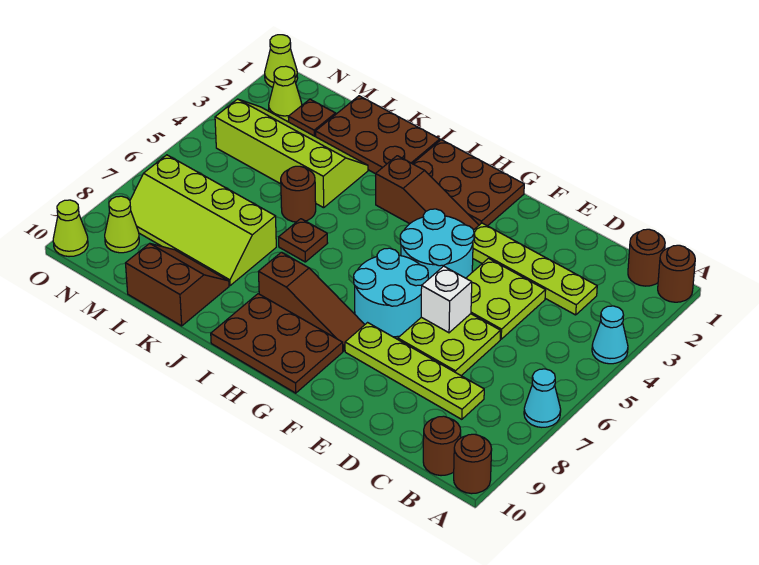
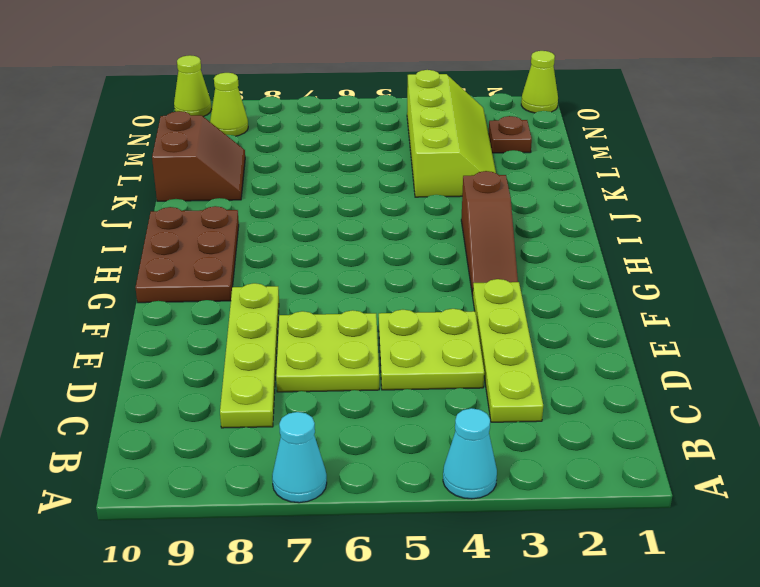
none -> brown round brick A1 level 1
none -> brown round brick A10 level 1
none -> brown round brick B1 level 1

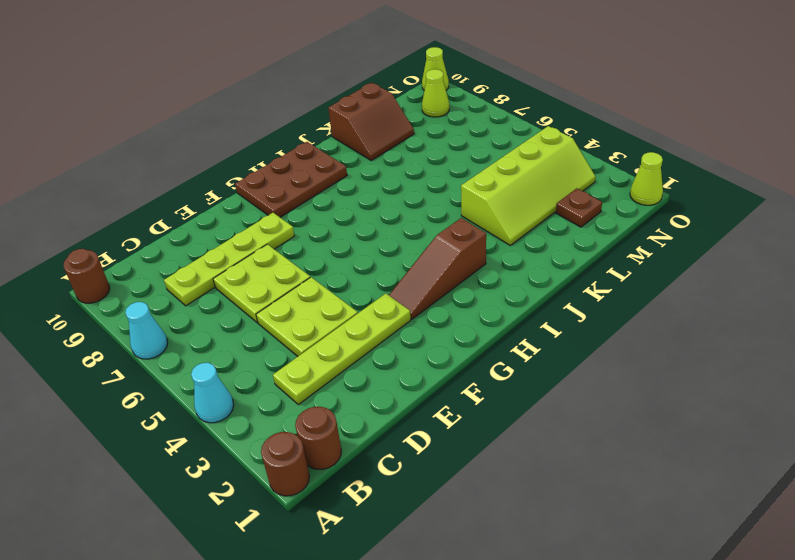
none -> brown round brick B10 level 1
none -> cyan round brick F4:G5 level 1
none -> cyan round brick F6:G7 level 1

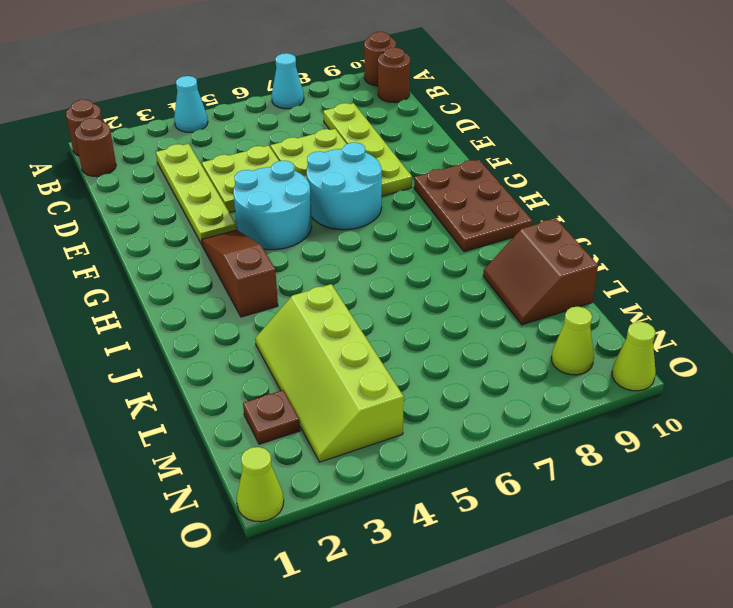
none -> brown plate G1:I2 level 1
none -> brown slope G8:I8 level 1 top I
none -> brown plate J1:L2 level 1

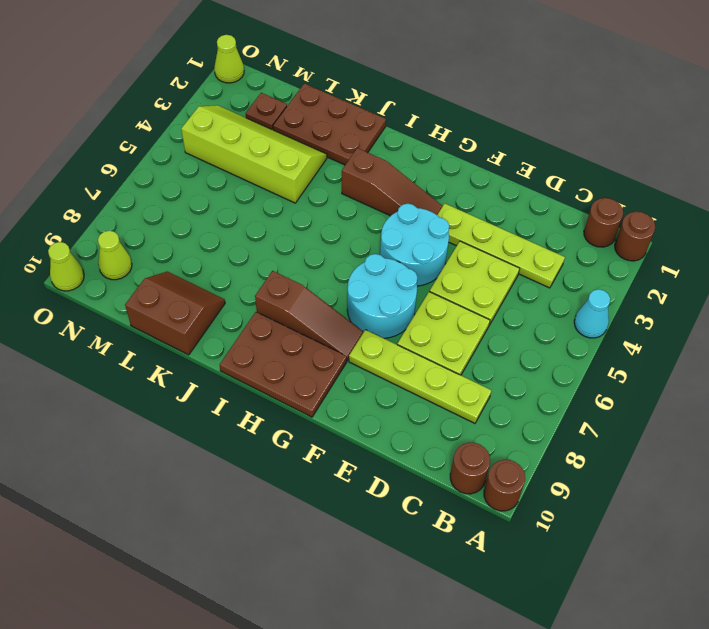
none -> cyan cone A7 level 1
none -> brown plate G1:I2 level 1
none -> brown plate J6 level 1

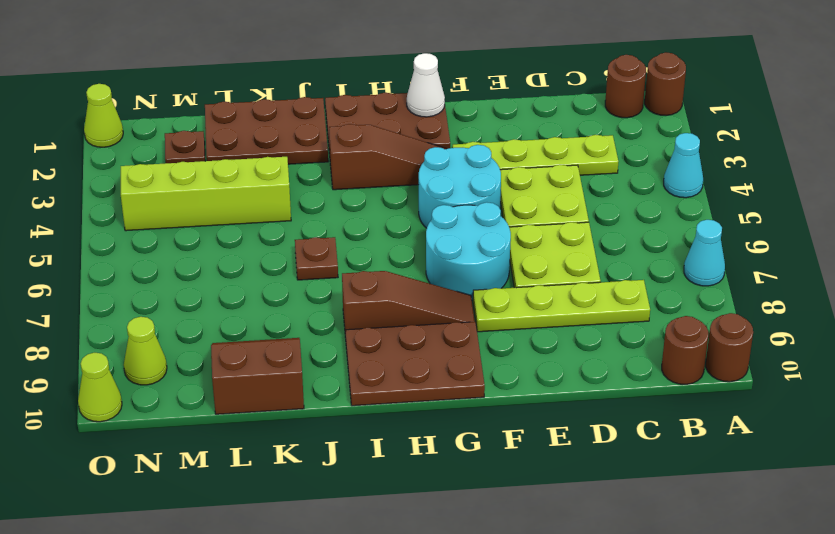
white cone G1 level 2 -> none
none -> brown round brick K5 level 1
none -> lime slope K7:N8 level 1 top 7
none -> lime cone N2 level 1

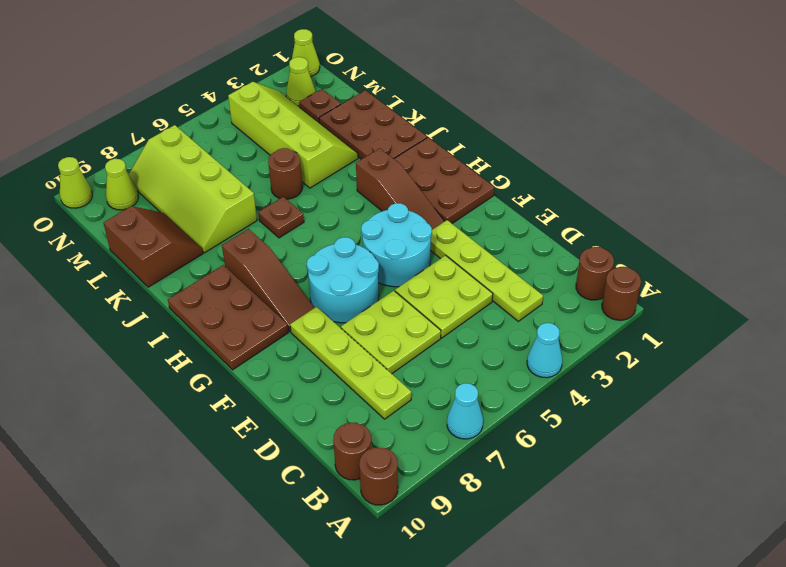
none -> white brick E6 level 2

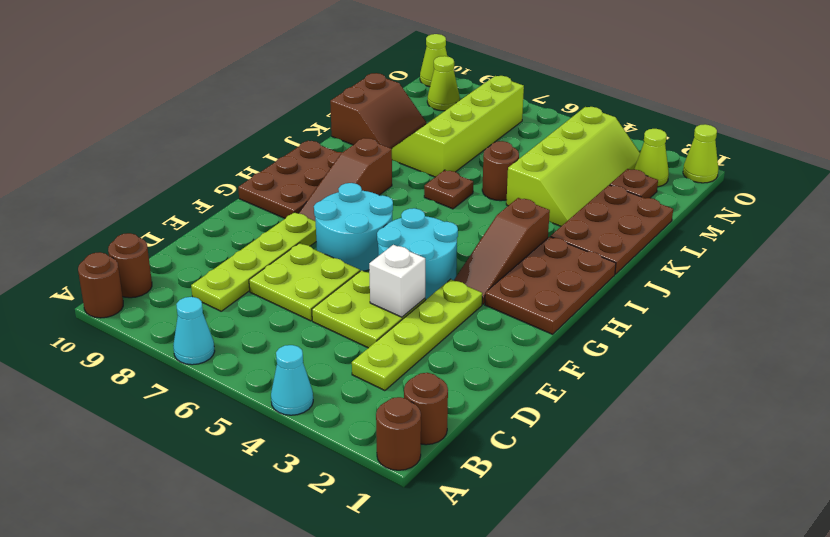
white brick E4 level 2 -> white brick E6 level 2

